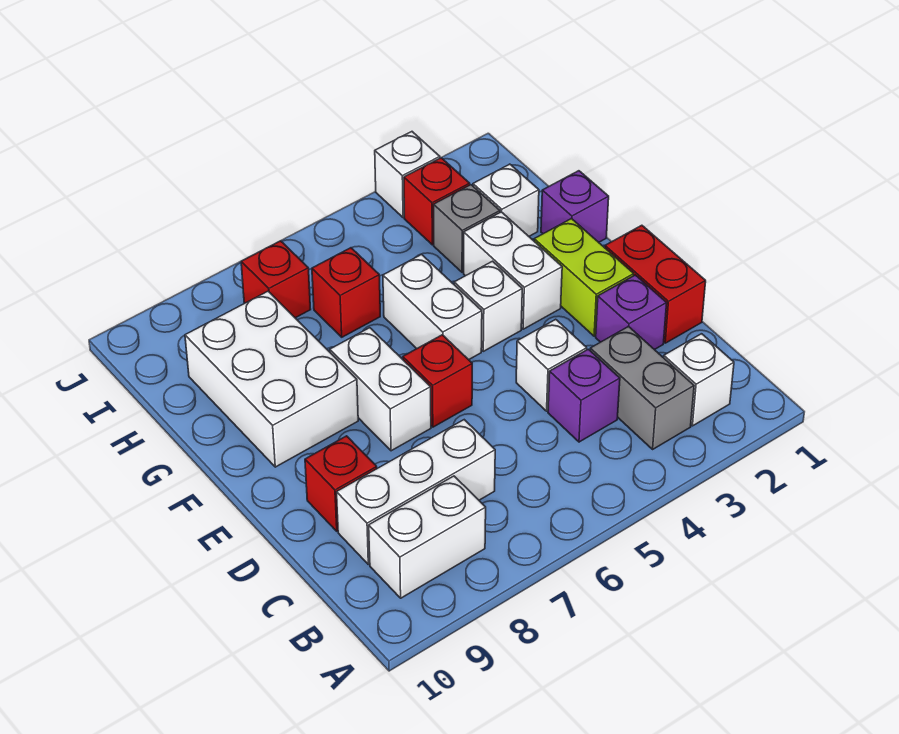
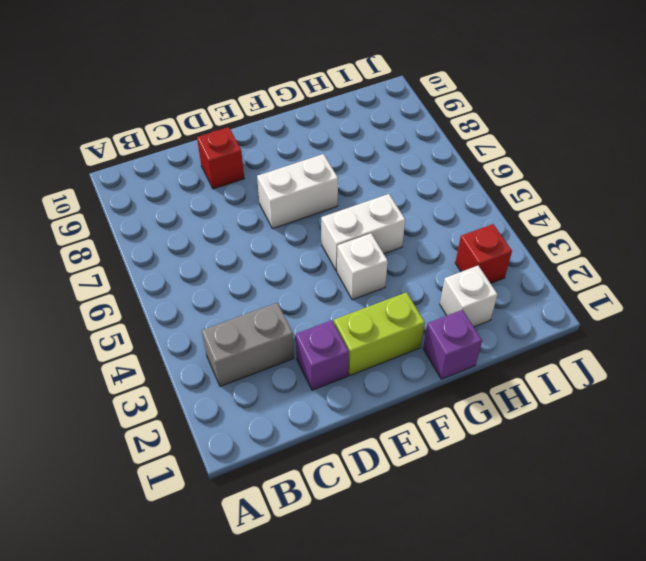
none -> white brick B2 level 1
none -> white brick B8:B9 level 1
none -> purple brick C4 level 1

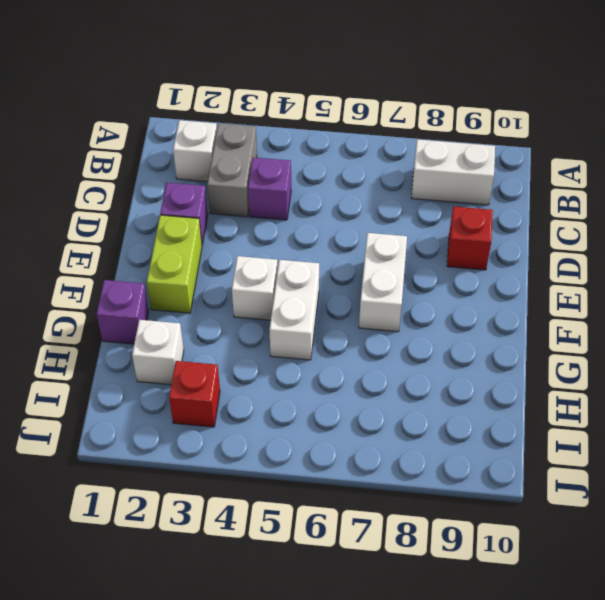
none -> white brick C7:C9 level 1
none -> red brick D1:E1 level 1
none -> white brick D4 level 1

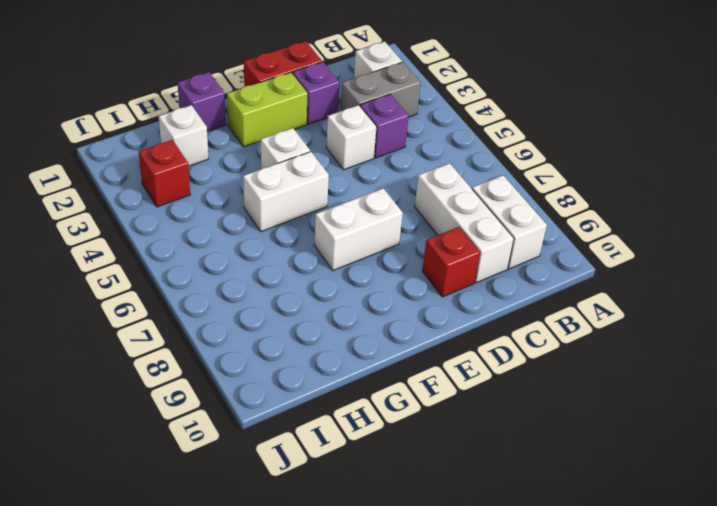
none -> red brick E6 level 1
none -> white brick F3:G3 level 1
none -> white brick F8:H9 level 1

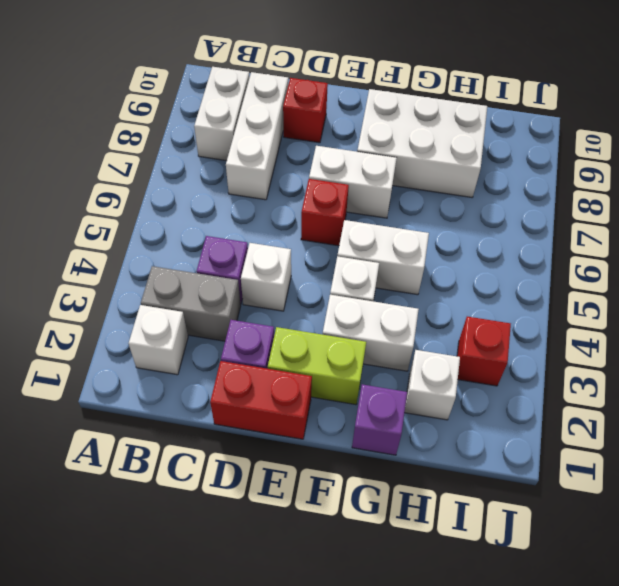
none -> grey brick H3 level 1
none -> red brick H6 level 1
none -> red brick I7 level 1

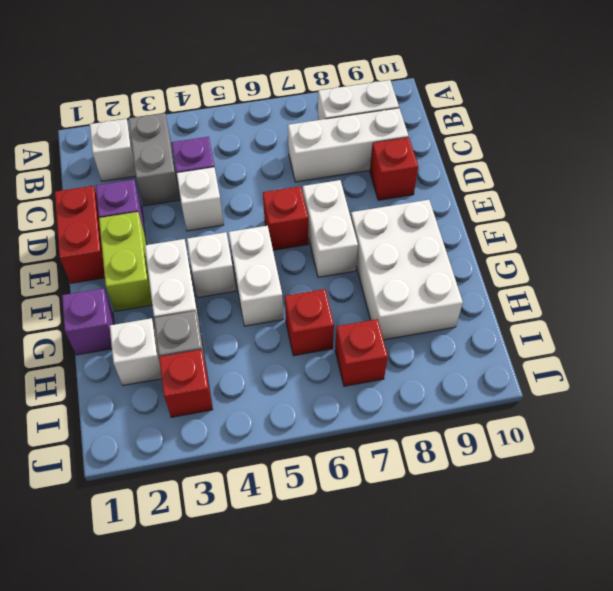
none -> white brick J3 level 1

